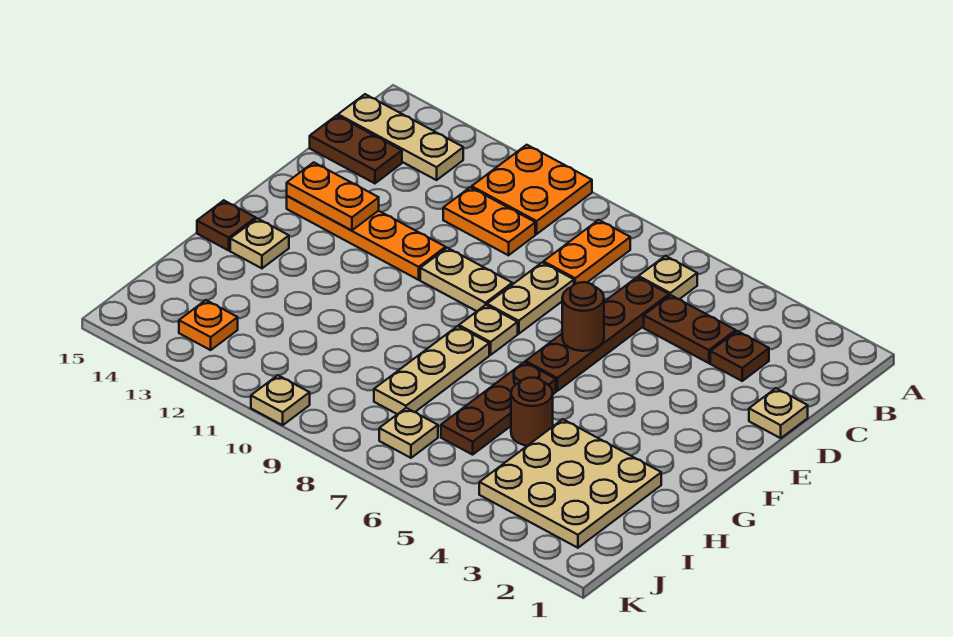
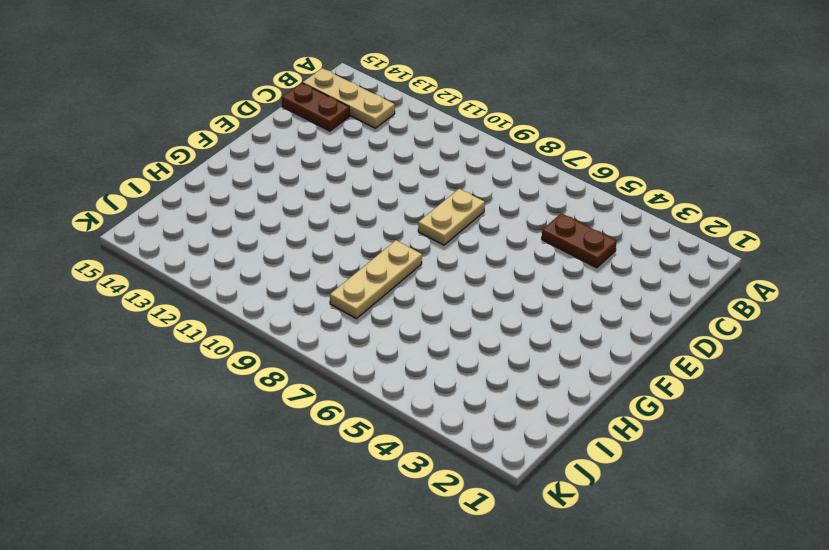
none -> orange plate A10:B11 level 1
none -> tan plate B6 level 1
none -> orange plate B8:C8 level 1

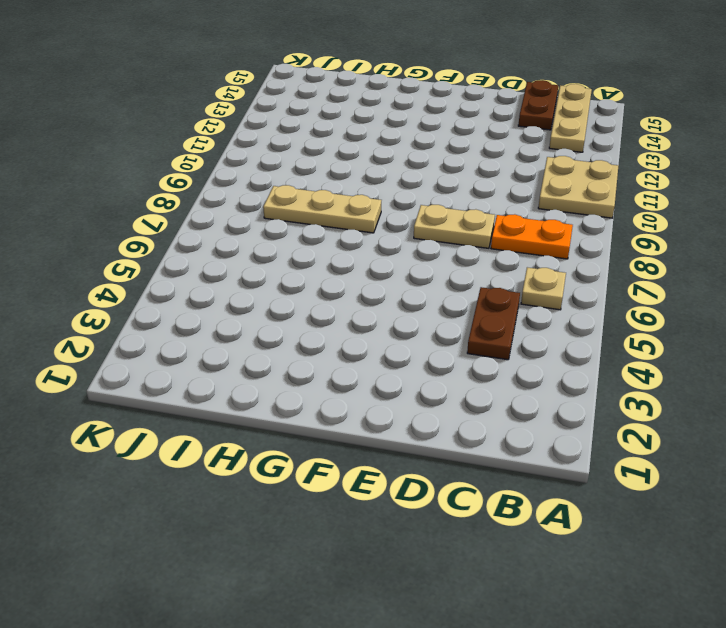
tan plate A10:B11 level 1 -> orange plate A10:B11 level 1
none -> brown plate C3 level 1
none -> brown plate C6:F6 level 1
none -> orange plate C10:C11 level 1

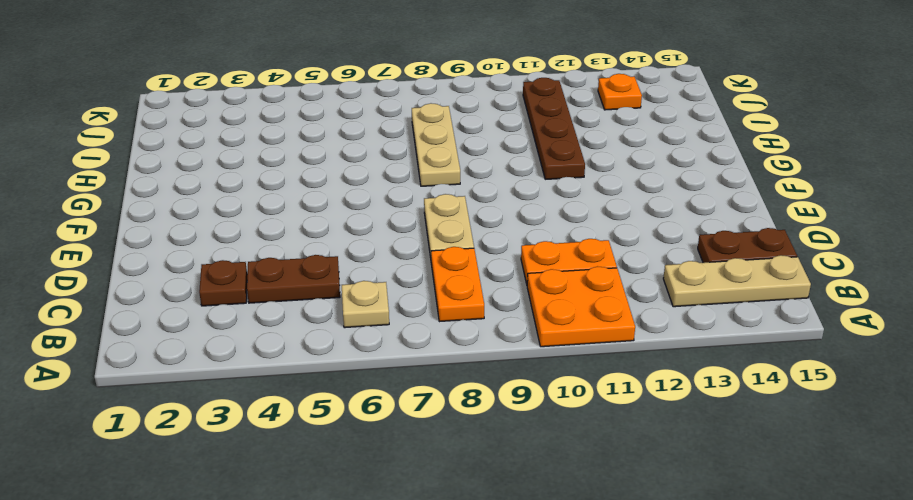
brown plate G11:J11 level 1 -> brown plate C6:F6 level 1
none -> tan plate D1 level 1
none -> tan plate E9:E10 level 1
none -> orange plate E11:E14 level 1

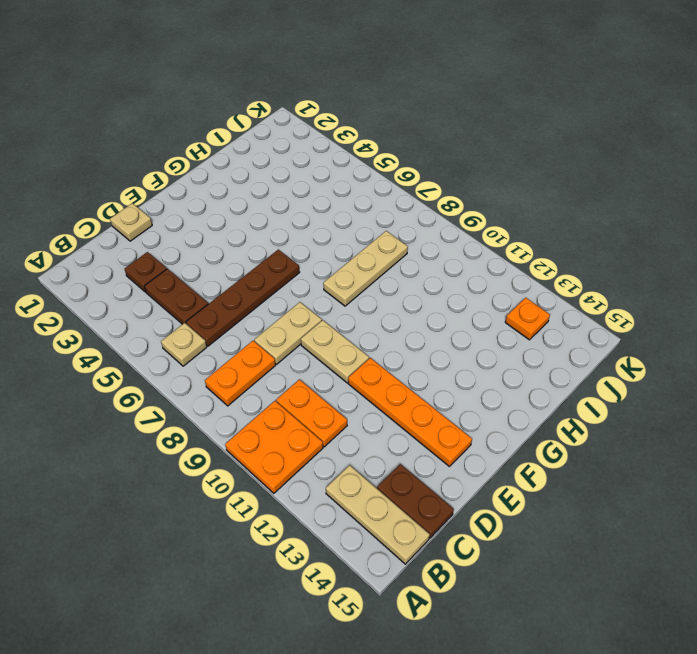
none -> tan plate F8 level 1
none -> brown plate G6:I6 level 1
none -> tan plate G14 level 1

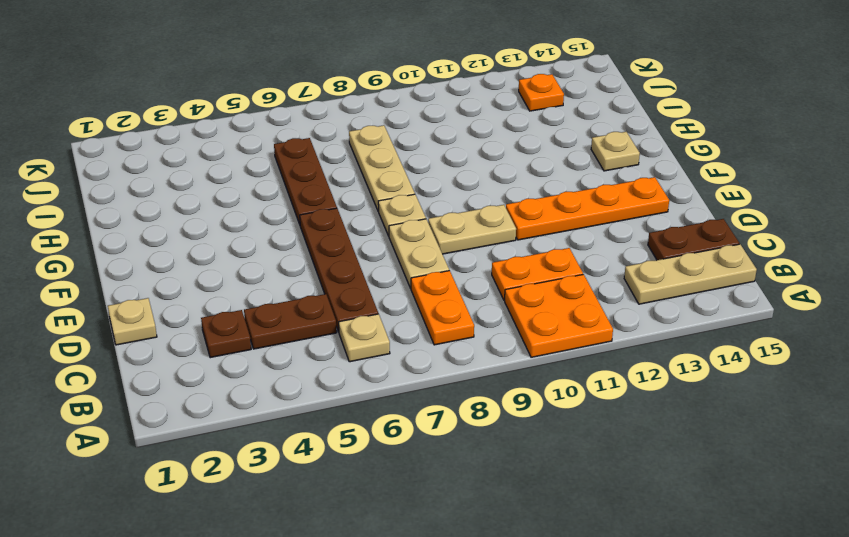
none -> brown plate G15 level 1
none -> tan plate H2:J4 level 1
none -> brown round brick H5 level 1

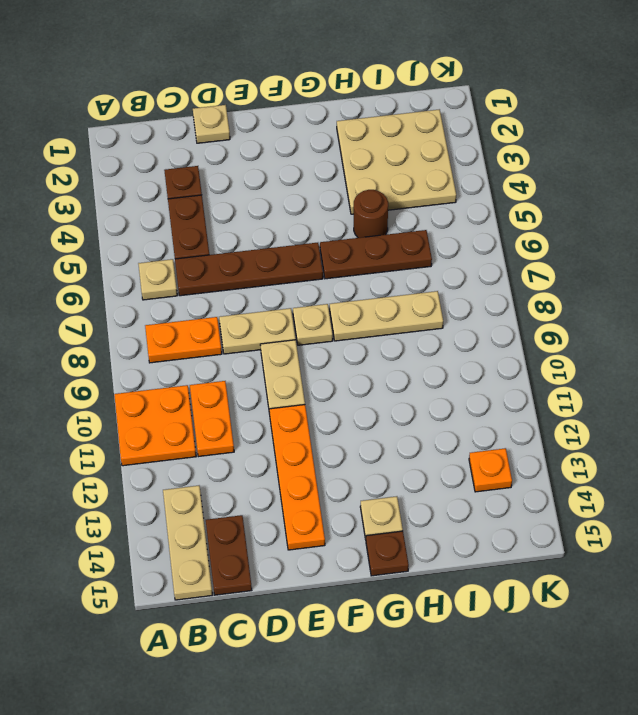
none -> tan plate J7 level 1
none -> tan plate K10 level 1
none -> brown round brick E6 level 2

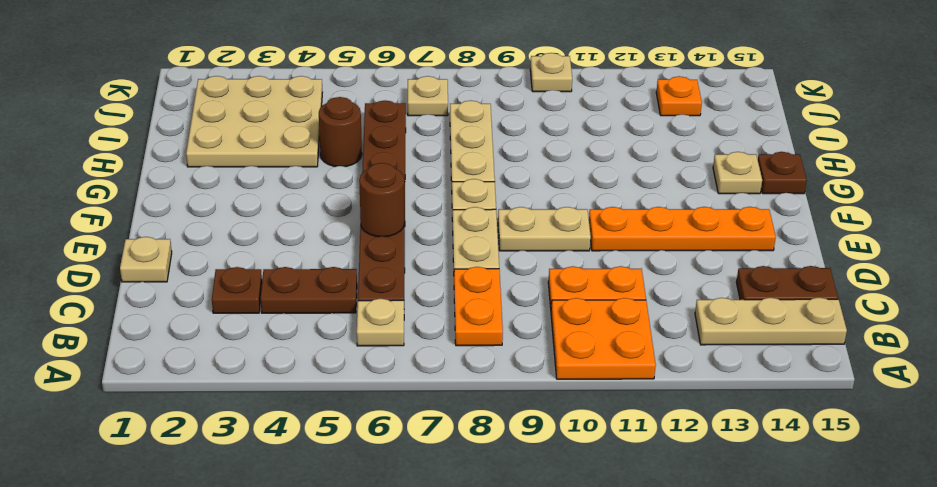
none -> orange plate E13:E14 level 2

